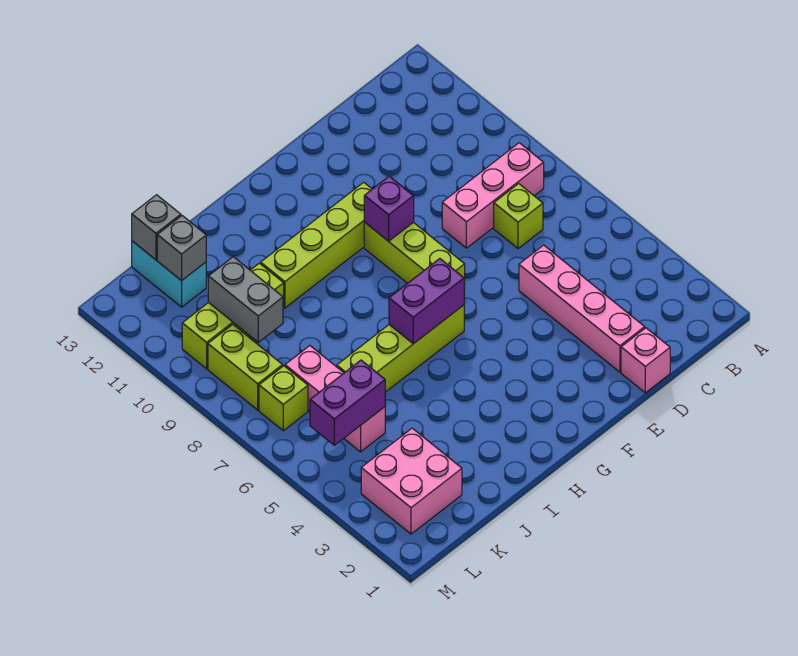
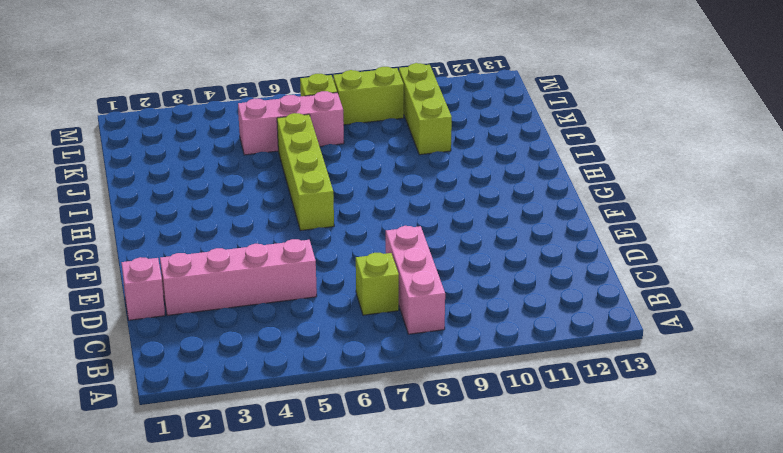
none -> lime brick F7:F9 level 1
none -> lime brick F10:I10 level 1
none -> pink brick K2:L3 level 1

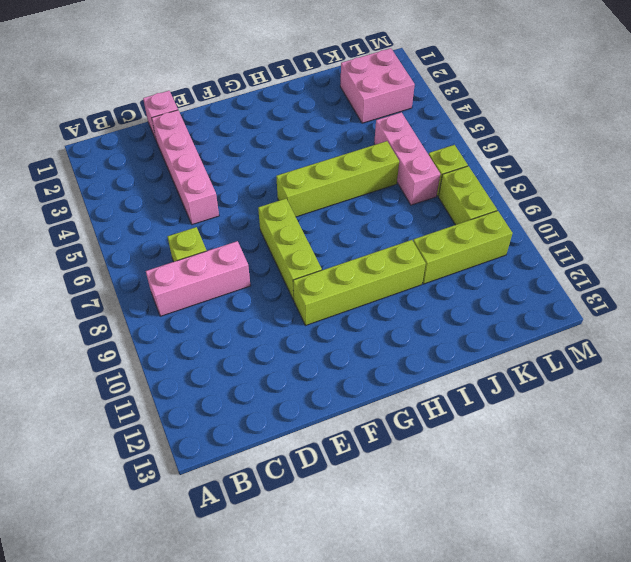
none -> cyan brick K12:K13 level 1
none -> purple brick F9 level 2
none -> purple brick G6:H6 level 2

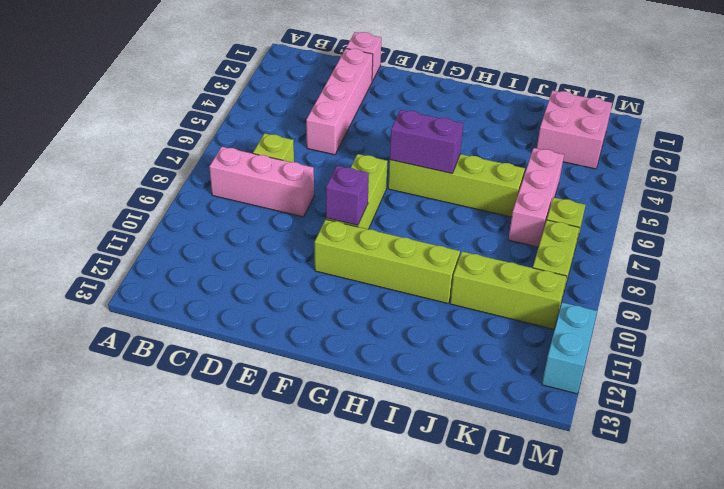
cyan brick M11:M12 level 1 -> cyan brick K12:K13 level 1
none -> purple brick K5:L5 level 2
none -> grey brick K9:K10 level 2
none -> grey brick K12 level 2

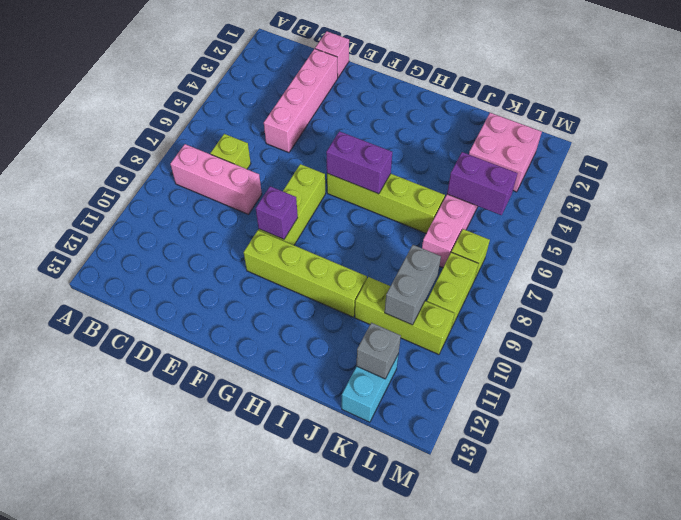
none -> grey brick K13 level 2

